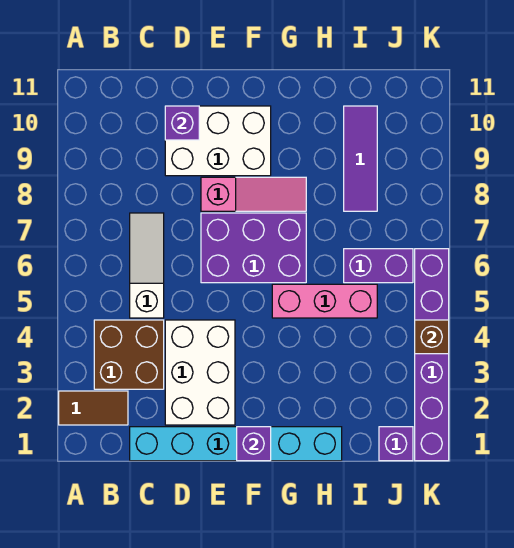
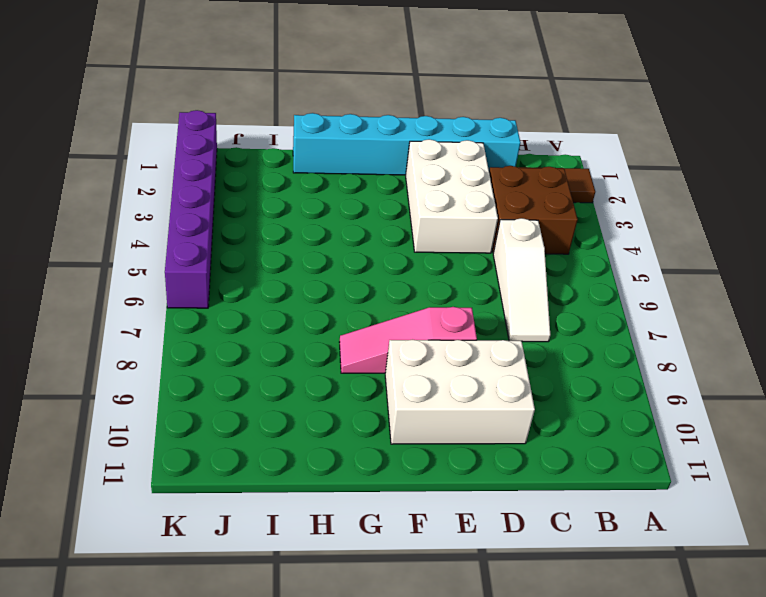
none -> purple brick E6:G7 level 1
none -> pink brick G5:I5 level 1
none -> purple brick I6:J6 level 1

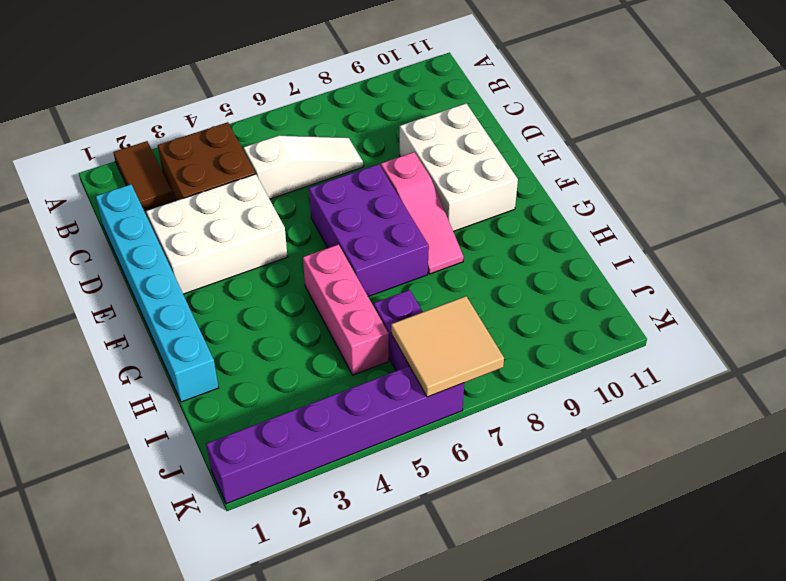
tan tile J6:K7 level 2 -> none
none -> purple tile I8:I10 level 1
none -> purple brick J1 level 1
none -> purple brick D10 level 2

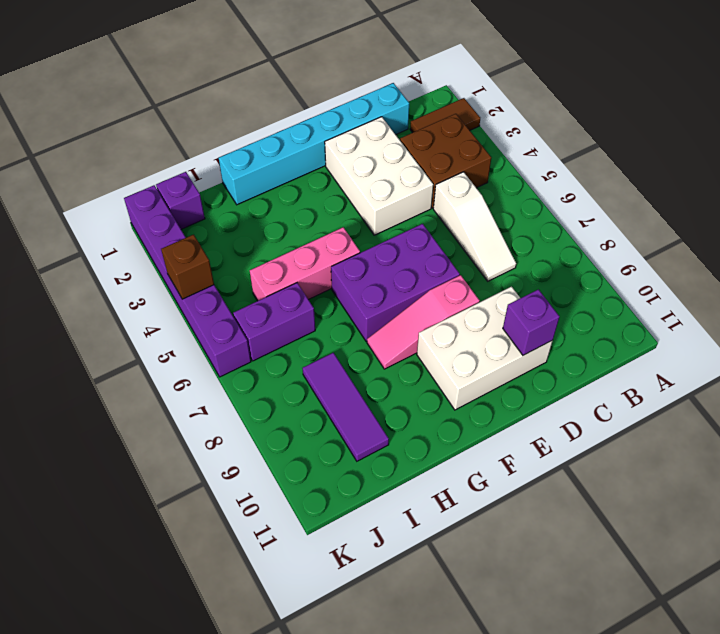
none -> purple brick F1 level 2

